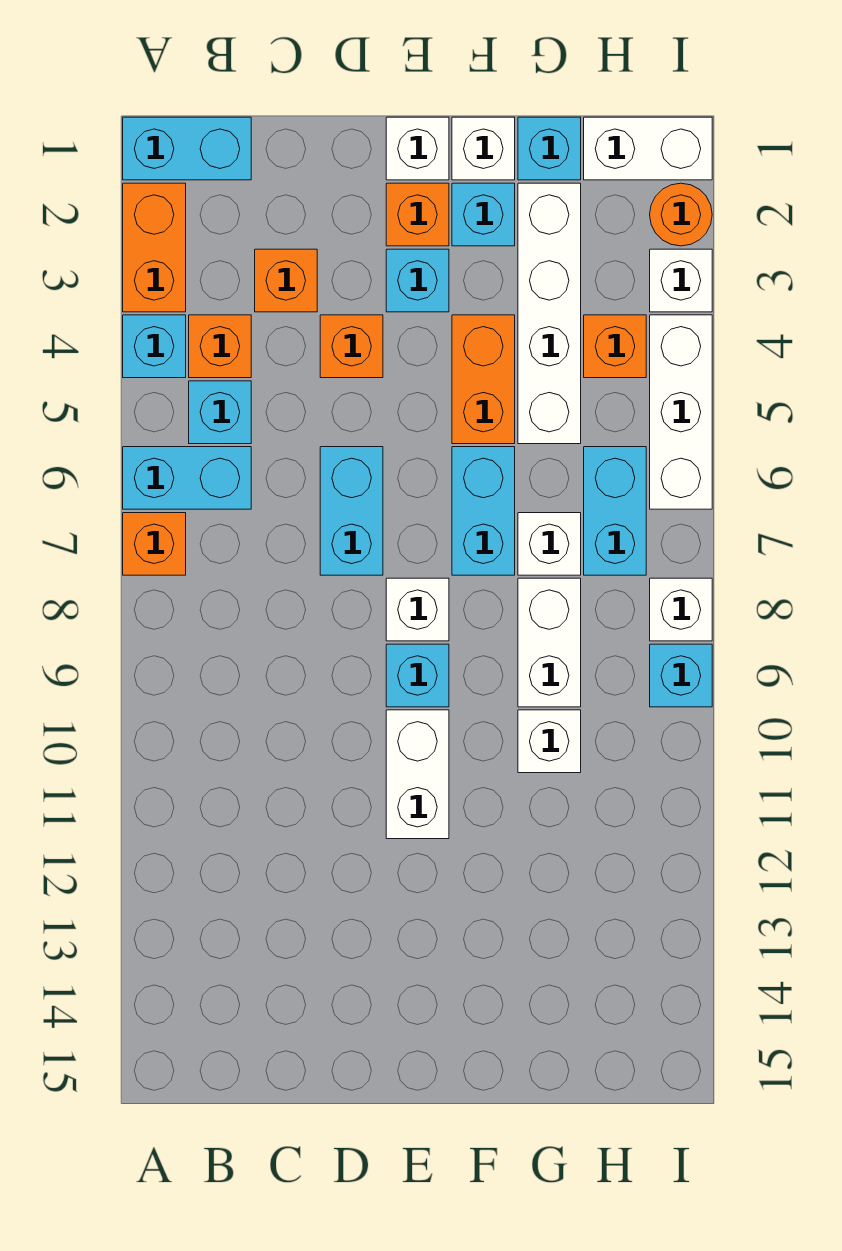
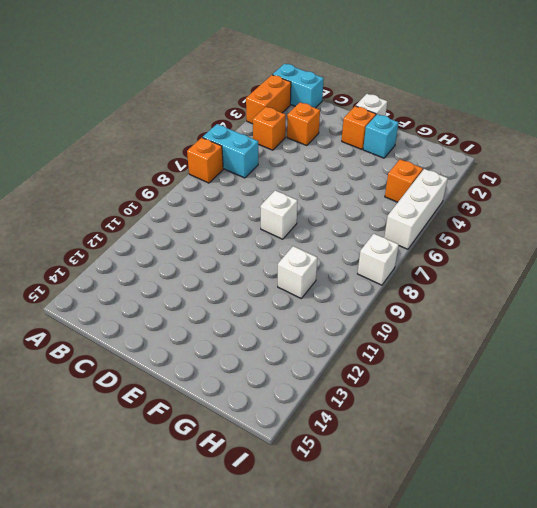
none -> cyan brick A4 level 1
none -> cyan brick B5 level 1
none -> orange brick D4 level 1
none -> cyan brick D6:D7 level 1

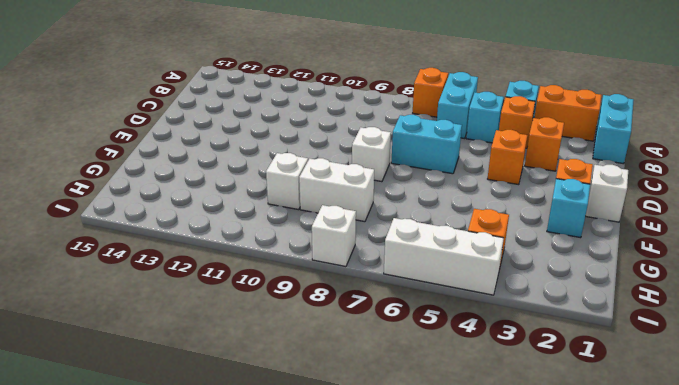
none -> cyan brick E3 level 1
none -> cyan brick E9 level 1
none -> white brick E10:E11 level 1
none -> white brick F1 level 1

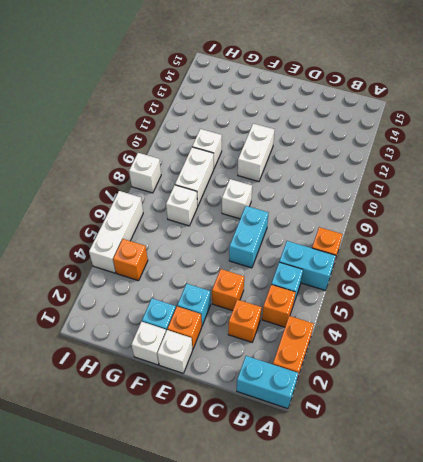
none -> cyan brick A4 level 1
none -> cyan brick E9 level 1
none -> orange brick F4:F5 level 1
none -> cyan brick F6:F7 level 1

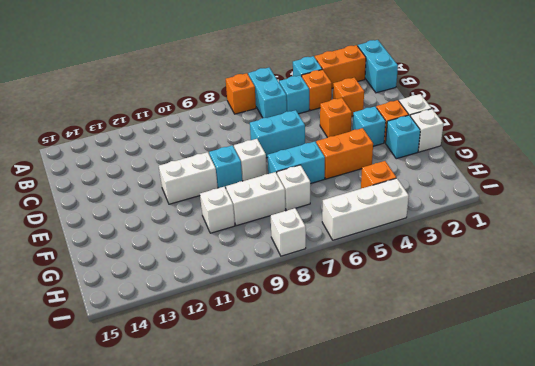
none -> cyan brick G1 level 1
none -> white brick G2:G5 level 1
none -> white brick H1:I1 level 1
none -> cyan brick H6:H7 level 1

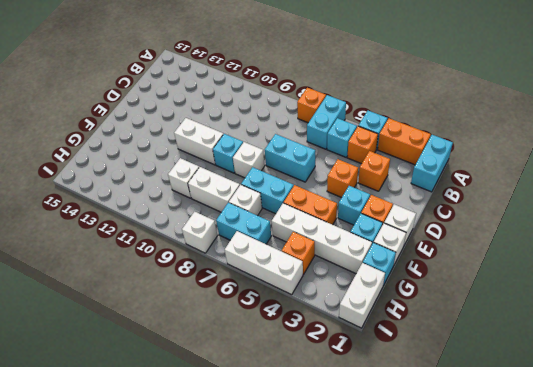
none -> orange round brick I2 level 1
none -> white brick I3 level 1
none -> cyan brick I9 level 1

